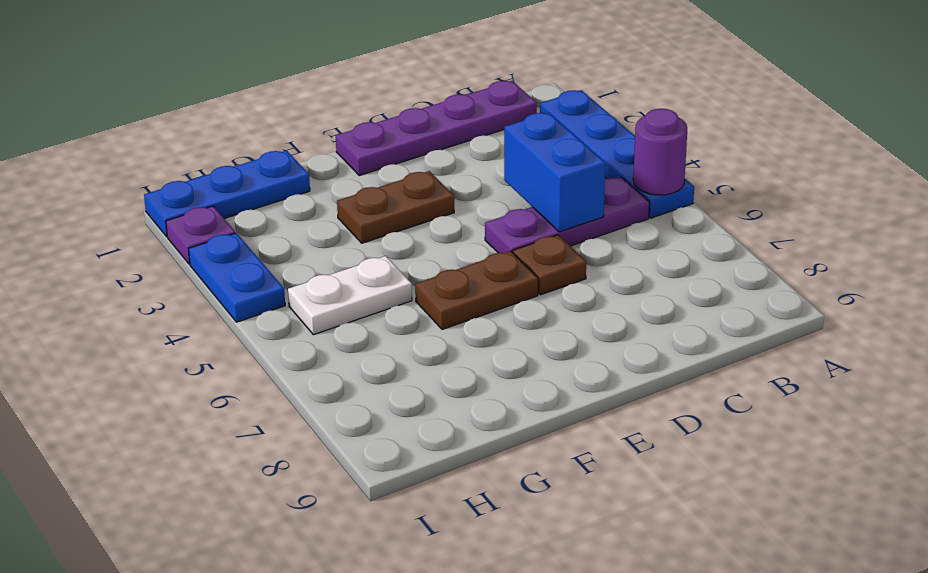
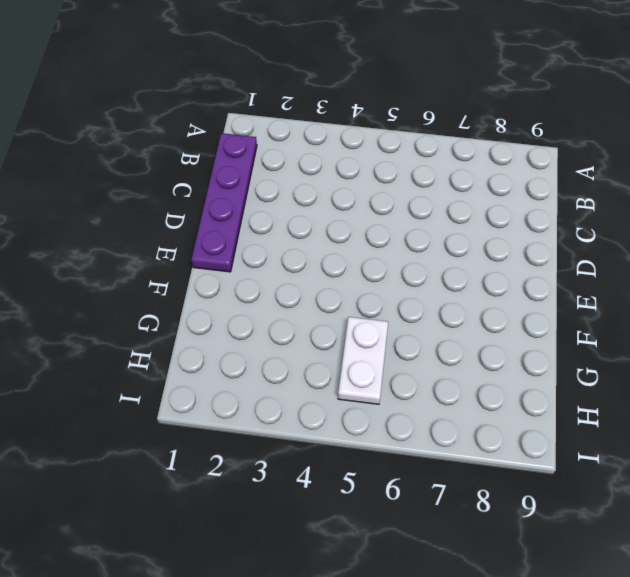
none -> blue plate A2:A5 level 1
none -> purple plate B5:D5 level 1
none -> brown plate D6 level 1

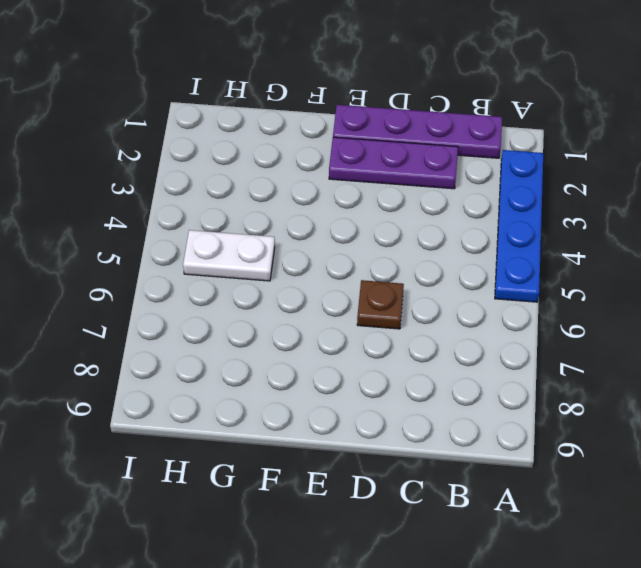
purple plate C2:E2 level 1 -> purple plate B5:D5 level 1
none -> brown plate E3:F3 level 1
none -> brown plate E6:F6 level 1
none -> blue plate G1:I1 level 1

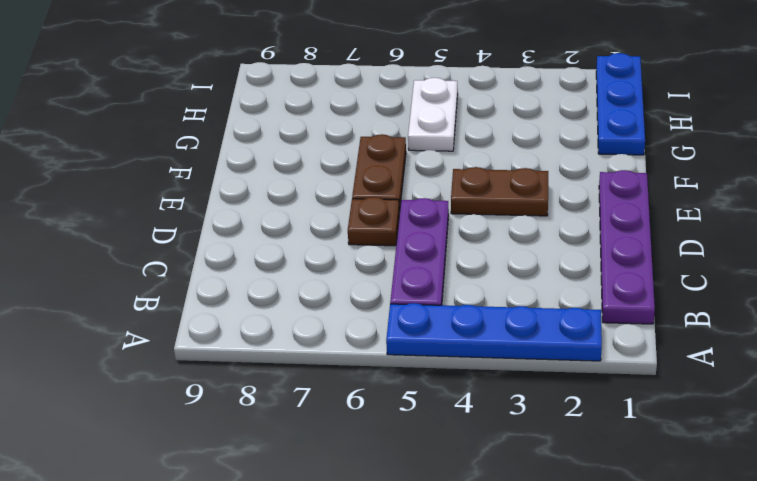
brown plate E3:E4 level 1 -> brown plate E3:F3 level 1
none -> purple plate I2 level 1
none -> blue plate I3:I4 level 1
none -> purple round brick A5 level 2

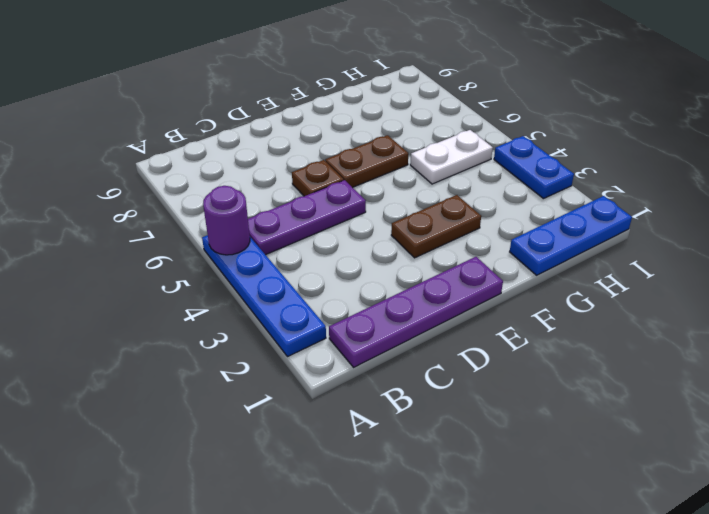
none -> purple plate I2 level 1
none -> blue brick C4:C5 level 2

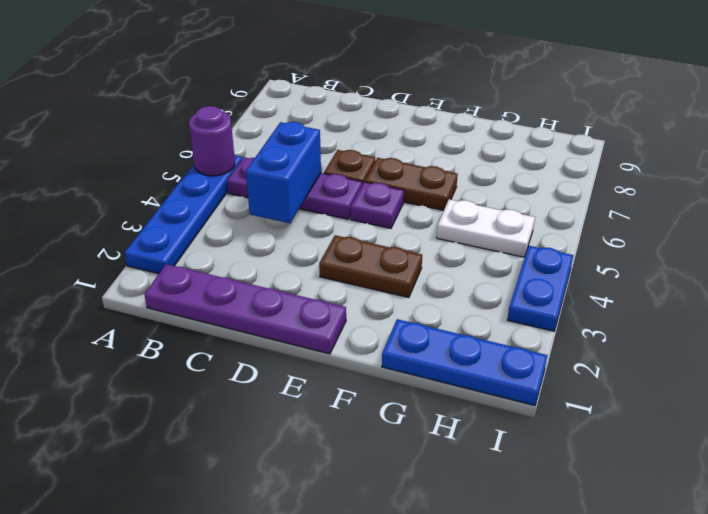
purple plate E5 level 1 -> purple plate I2 level 1

